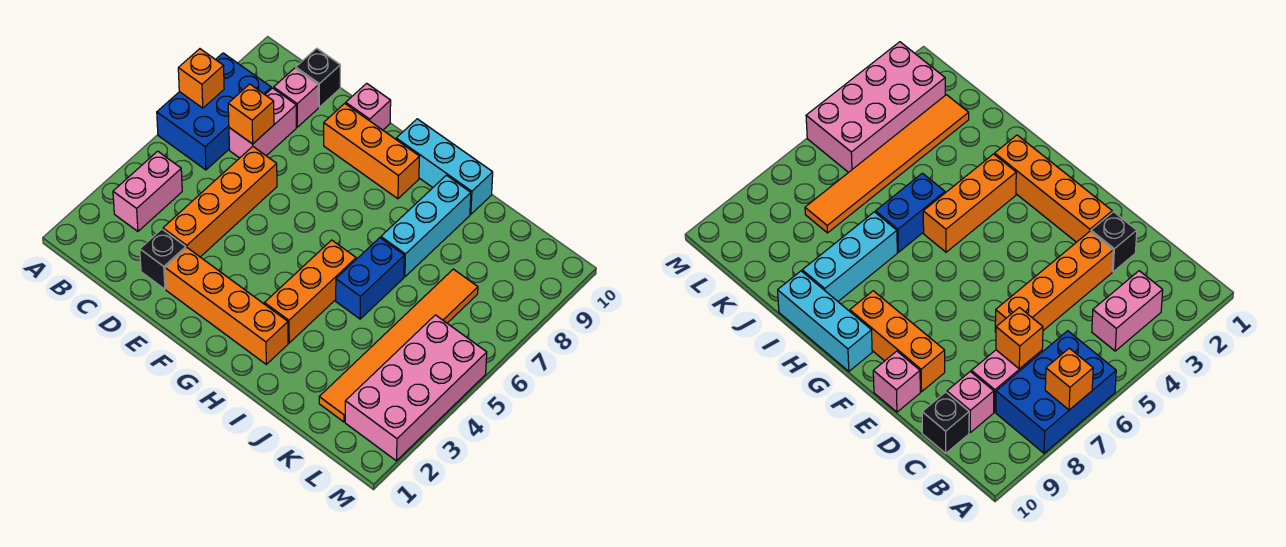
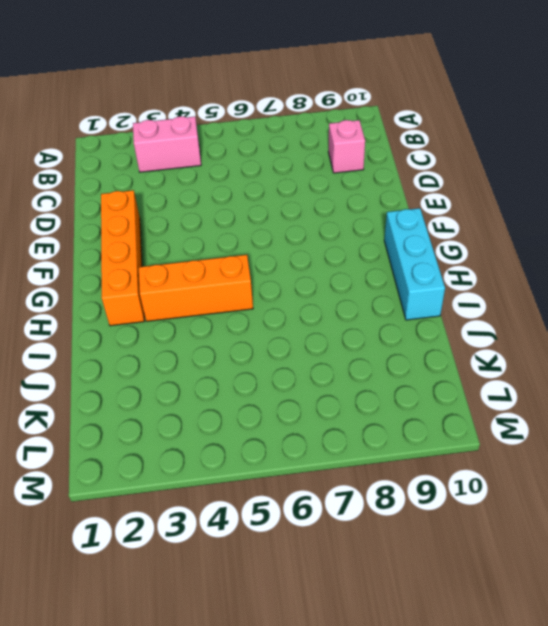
none -> blue brick A6:B8 level 1
none -> pink brick C7:C8 level 1
none -> black brick C10 level 1

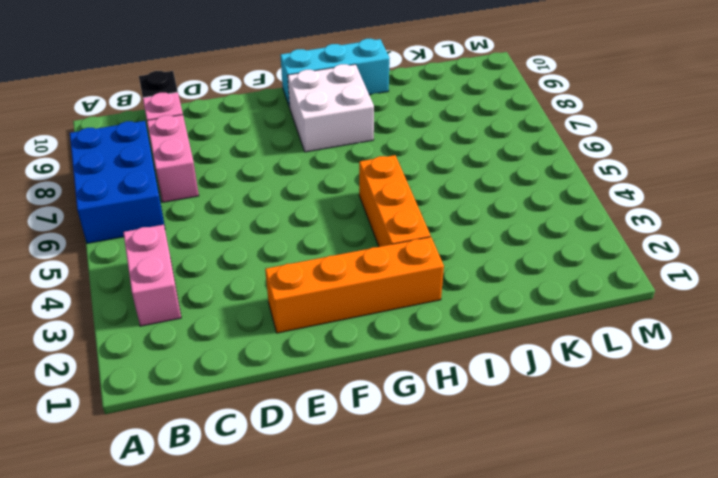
white brick G8:H9 level 1 -> orange brick E9:G9 level 1
none -> black brick D2 level 1
none -> orange brick D3:D6 level 1
none -> pink brick E10 level 1

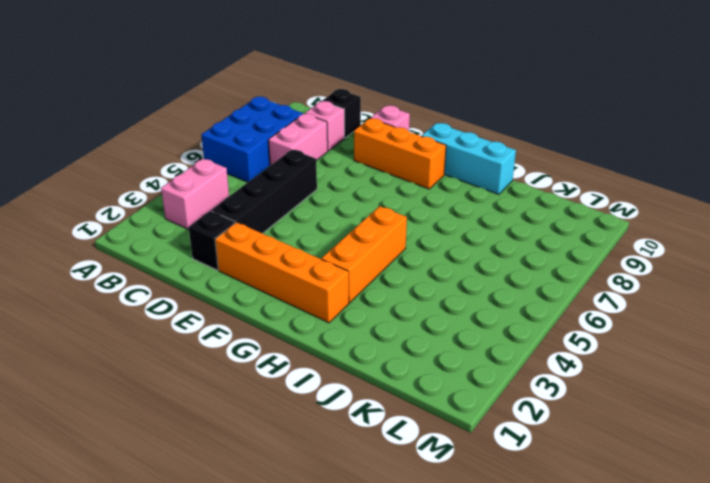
black brick D3:D6 level 1 -> orange brick D3:D6 level 1
none -> blue brick I5:I6 level 1
none -> cyan brick I7:I9 level 1
none -> orange tile K2:K7 level 1

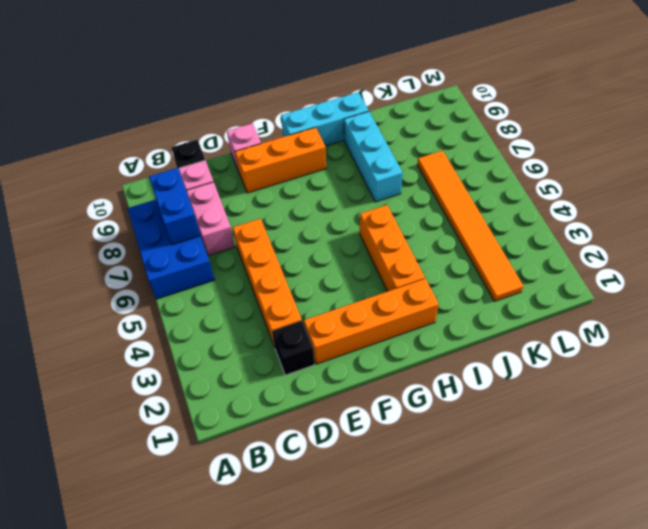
blue brick B7:B8 level 2 -> blue brick I5:I6 level 1
none -> pink brick B3:B4 level 1
none -> pink brick L2:M5 level 1
none -> orange brick A7 level 2

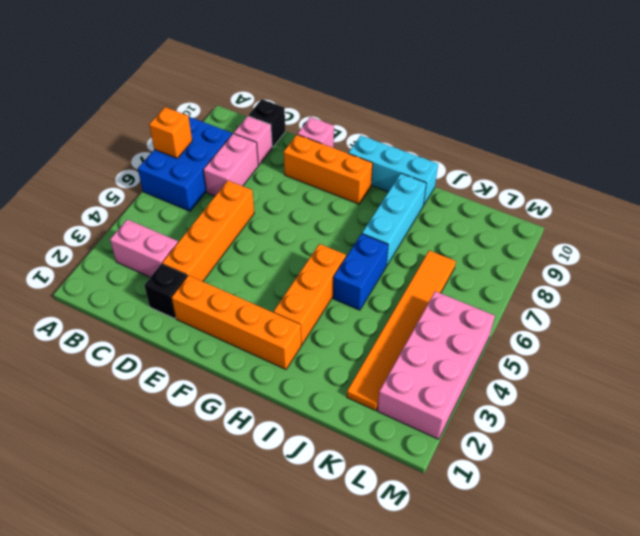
pink brick B3:C3 level 1 -> pink brick B3:B4 level 1
none -> orange brick C7 level 2

